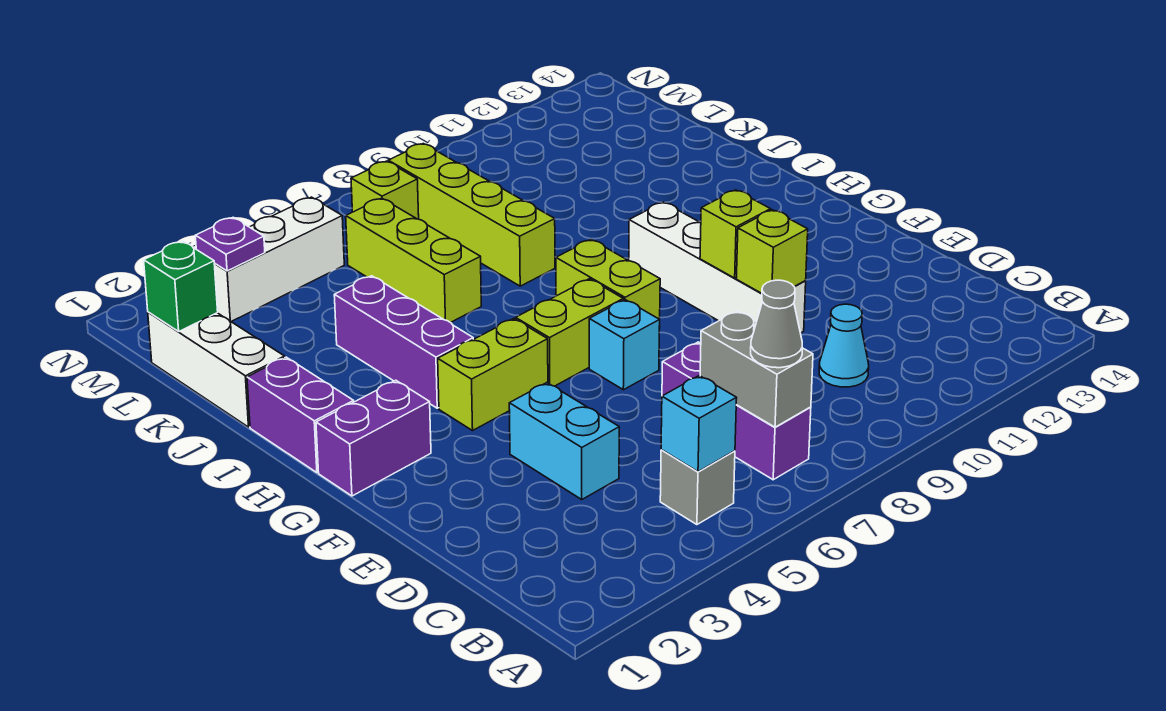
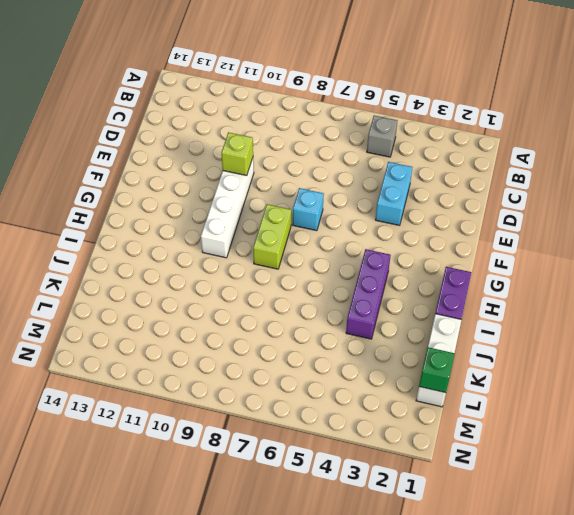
none -> purple brick B7:D7 level 1
none -> cyan cone C10 level 1
none -> purple brick G1:G2 level 1

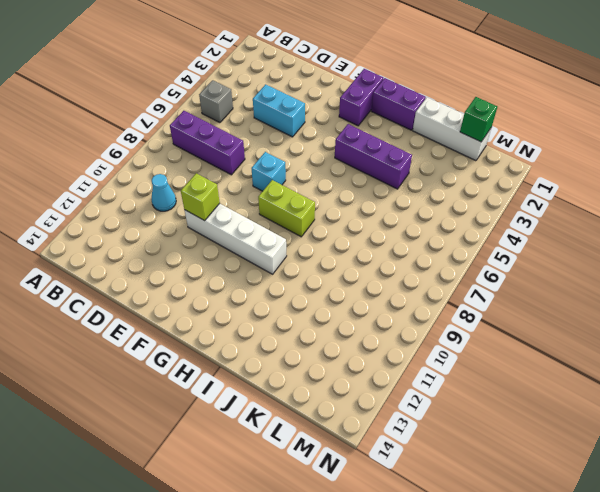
none -> lime brick G4:G5 level 1
none -> lime brick G6:G7 level 1
none -> lime brick J6:L6 level 1

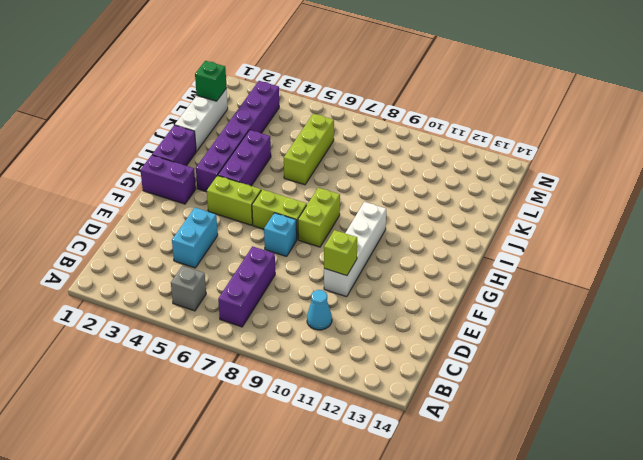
purple brick H3:M3 level 1 -> white brick M3:M5 level 1
none -> lime brick J8:M8 level 1
none -> lime brick M7 level 1
none -> cyan brick B5 level 2

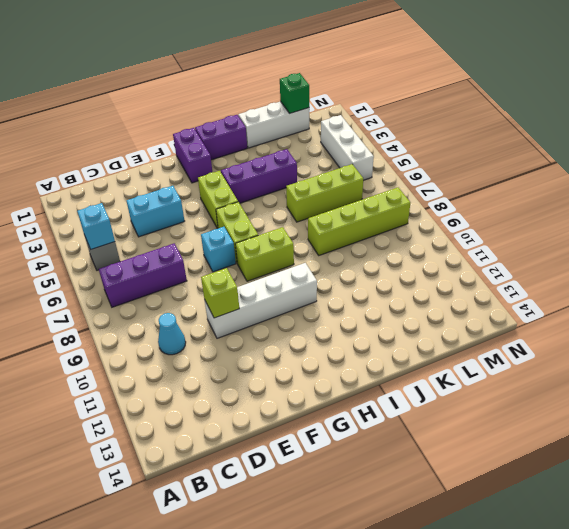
none -> lime brick M7 level 1
none -> grey brick B7:C7 level 2
none -> lime brick F10 level 2

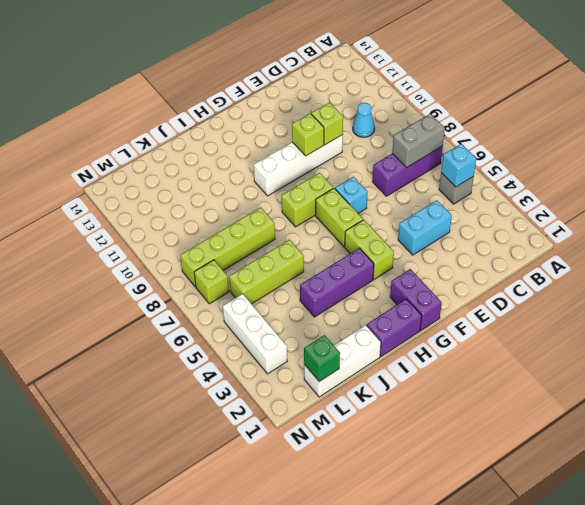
none -> purple plate M3 level 2
none -> grey cone B7 level 3

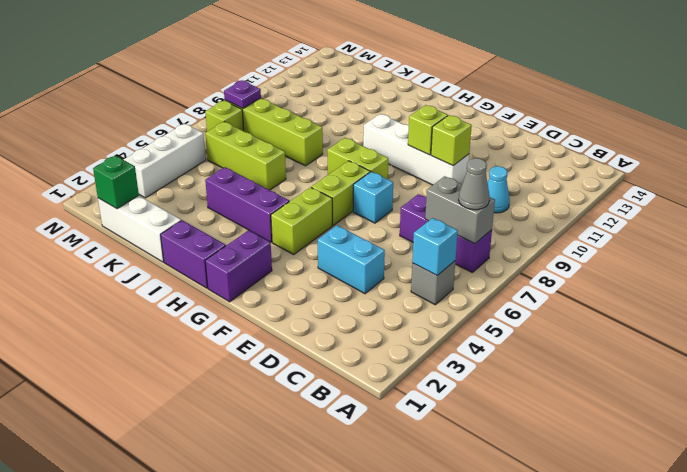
purple plate M8 level 2 -> purple plate M3 level 2

